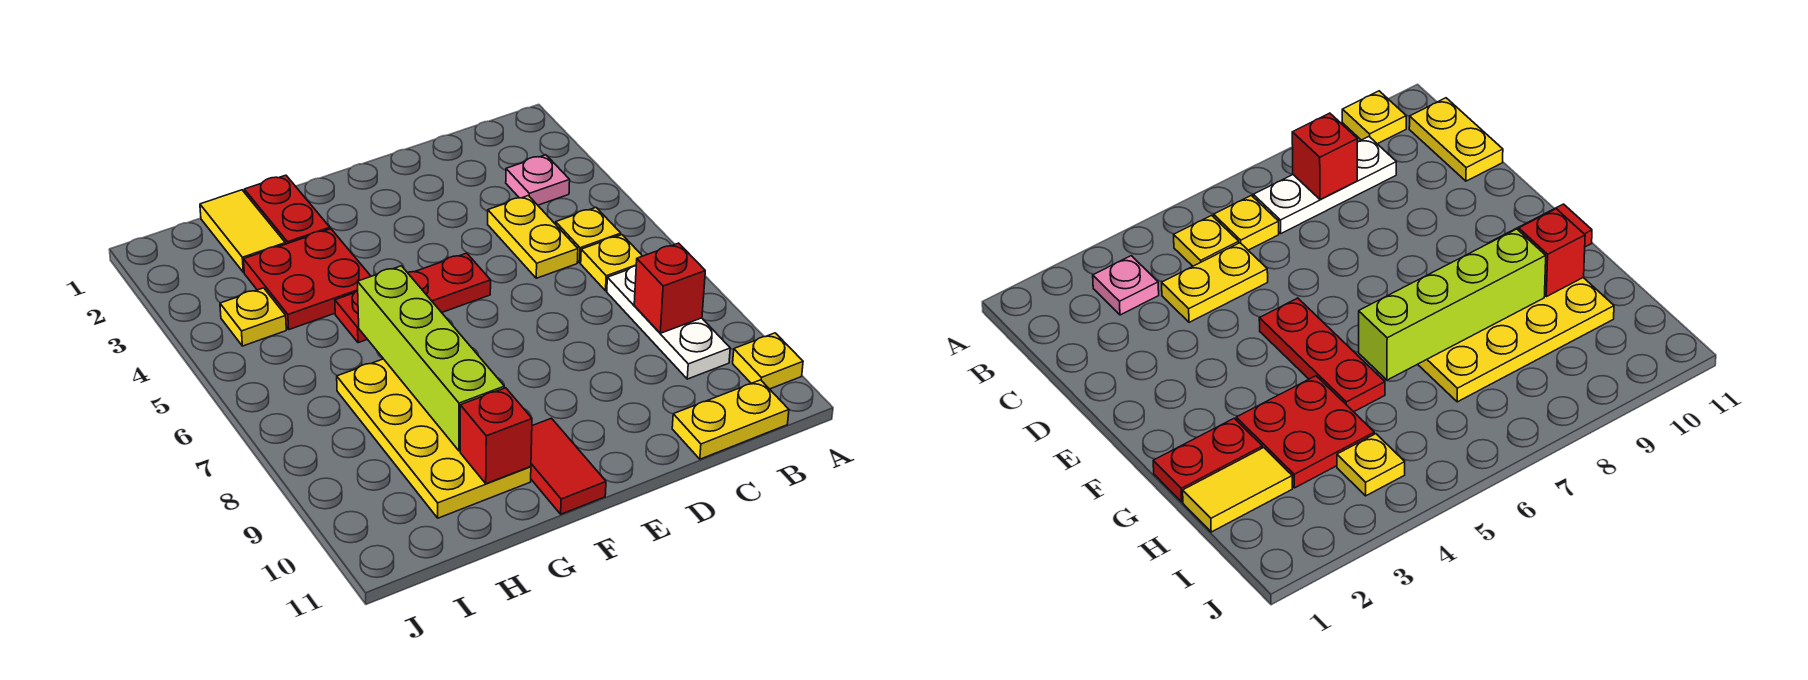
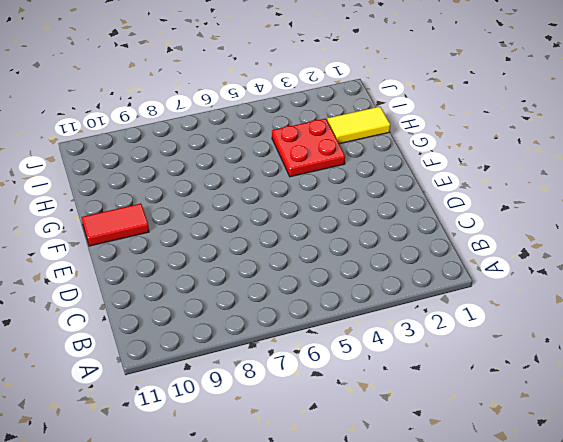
none -> yellow plate A10 level 1
none -> pink plate B3 level 1
none -> yellow plate B5 level 1

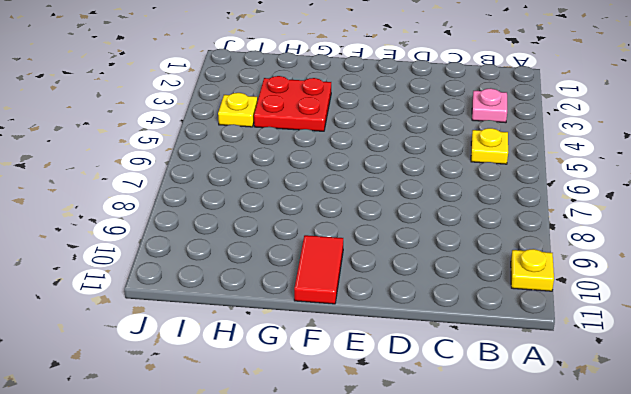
none -> yellow plate B6 level 1
none -> white plate B7:B9 level 1
none -> yellow plate B11:C11 level 1

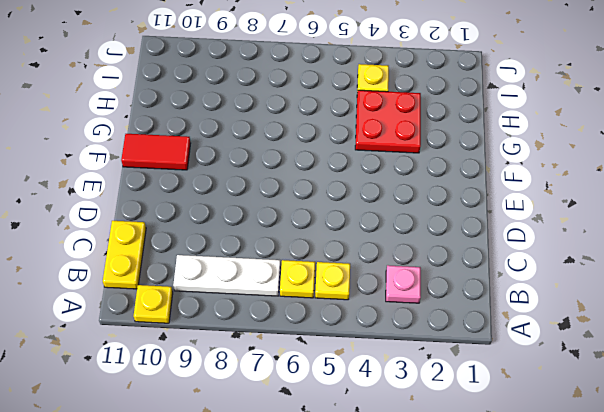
none -> yellow plate C4:C5 level 1
none -> red plate E5:G5 level 1
none -> red plate G1:G2 level 1

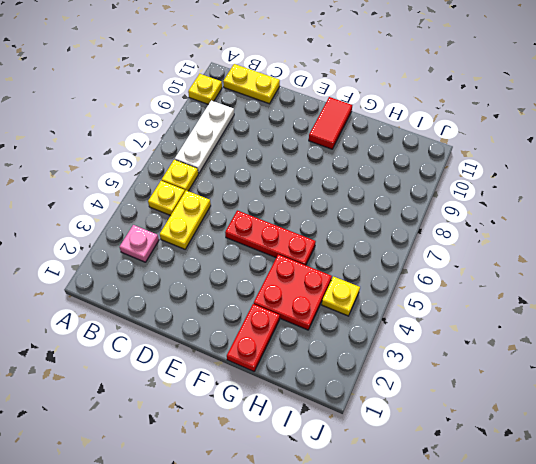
none -> yellow plate G7:H10 level 1
none -> yellow tile H1:H2 level 1
none -> red brick B8 level 2

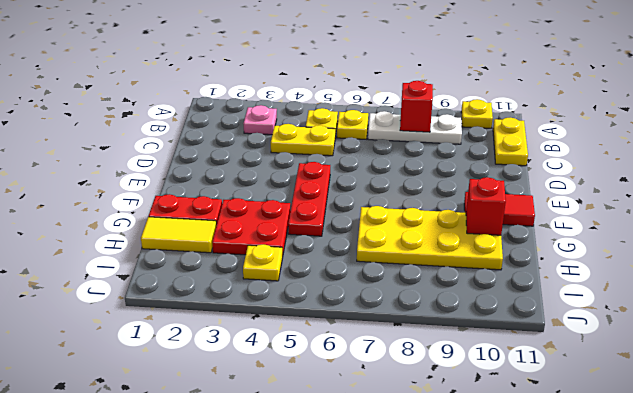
none -> lime brick G6:G9 level 2

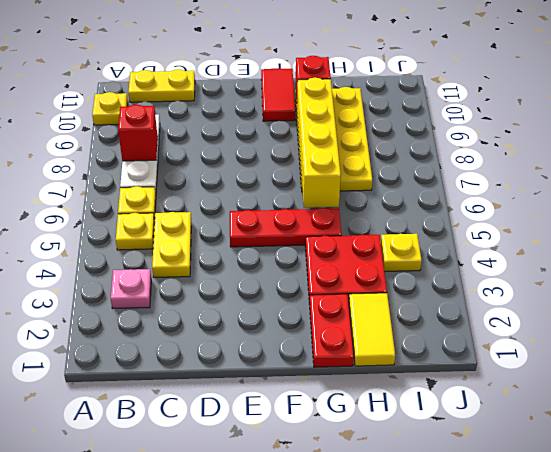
yellow brick G6:G9 level 2 -> lime brick G6:G9 level 2

